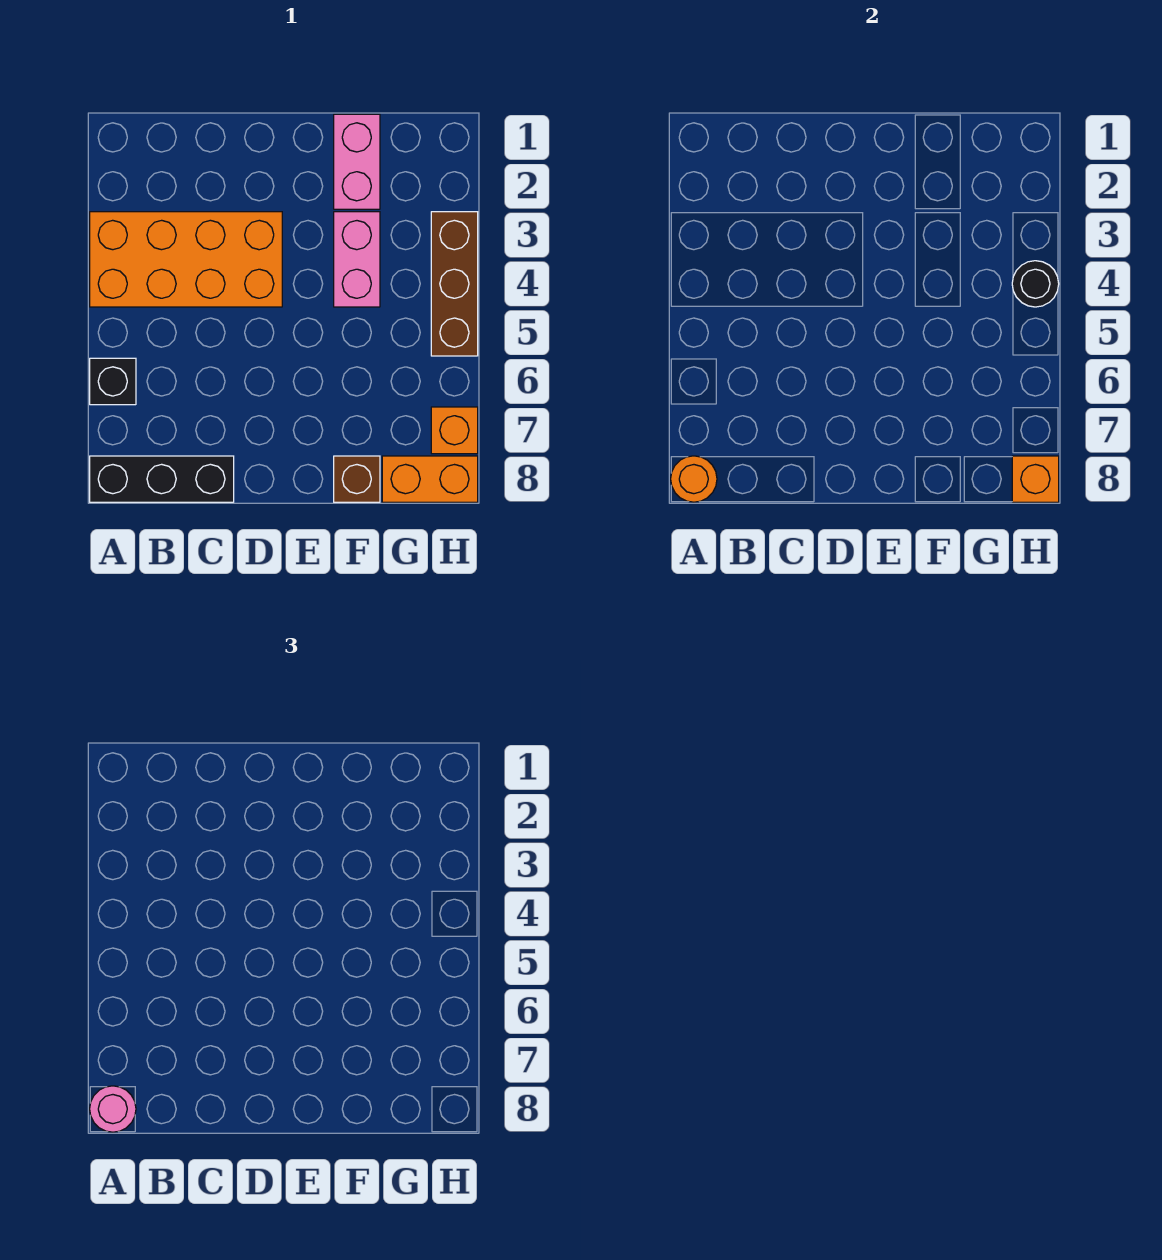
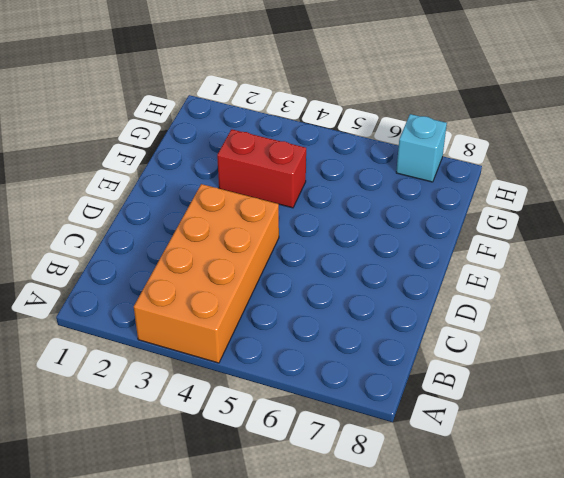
red brick F3:F4 level 1 -> pink brick F3:F4 level 1
cyan brick H7 level 1 -> orange brick H7 level 1
none -> black brick A6 level 1
none -> black brick A8:C8 level 1
none -> pink brick F1:F2 level 1

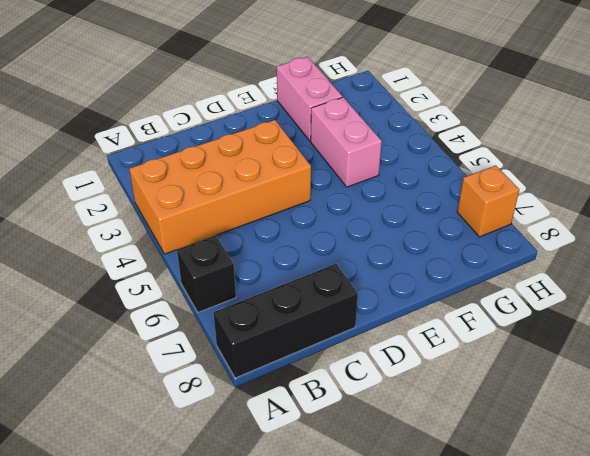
none -> brown brick F8 level 1
none -> orange brick G8:H8 level 1
none -> brown brick H3:H5 level 1

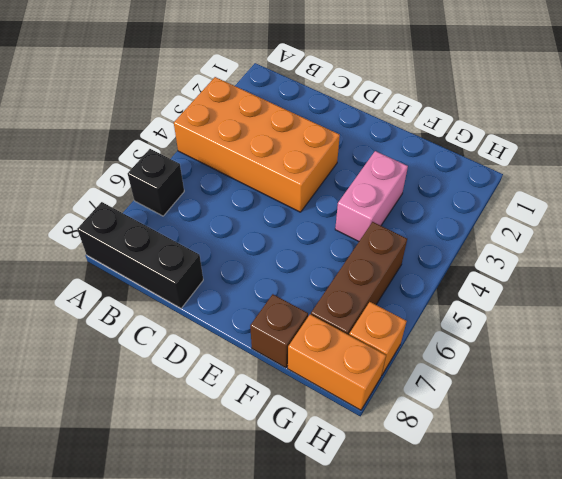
brown brick G5:G7 level 1 -> brown brick H3:H5 level 1
none -> pink brick F1:F2 level 1
none -> orange round brick A8 level 2
none -> black round brick H4 level 2

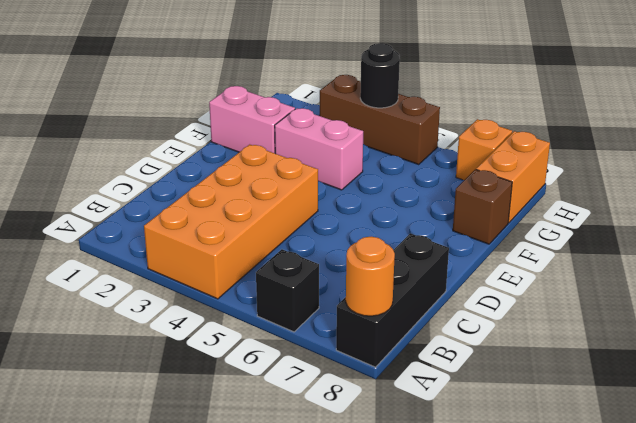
none -> orange brick H8 level 2
none -> pink round brick A8 level 3

